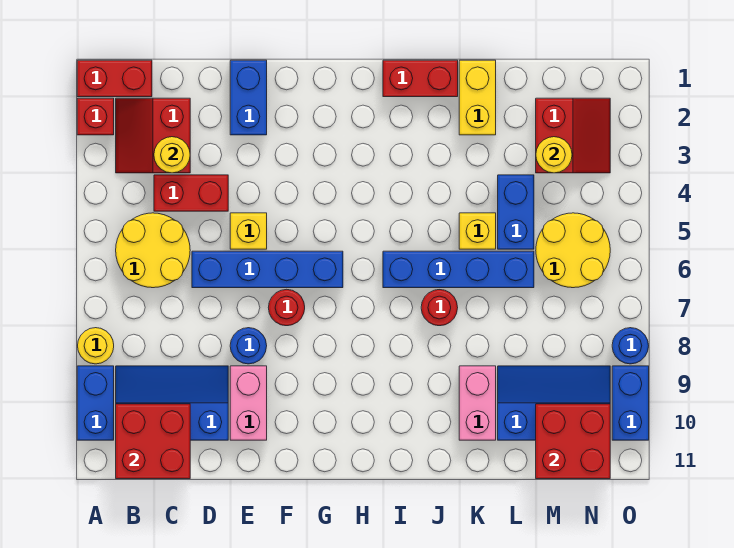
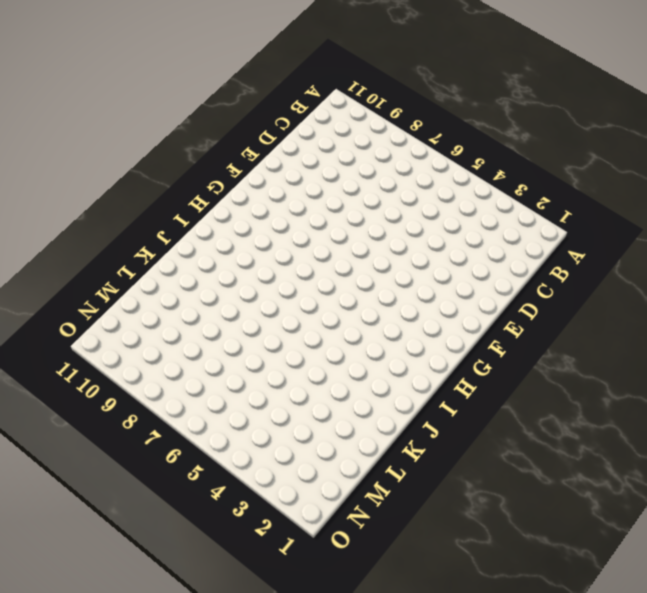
none -> red brick A1:B1 level 1
none -> red brick A2 level 1
none -> yellow round brick A8 level 1
none -> blue brick A9:A10 level 1

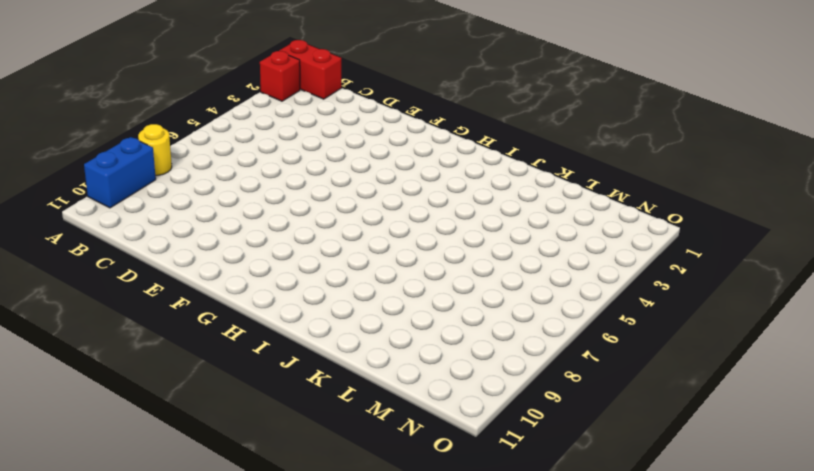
none -> red slope B2:C3 level 1 top C
none -> yellow round brick B5:C6 level 1
none -> blue slope B9:D10 level 1 top 10
none -> red brick C4:D4 level 1

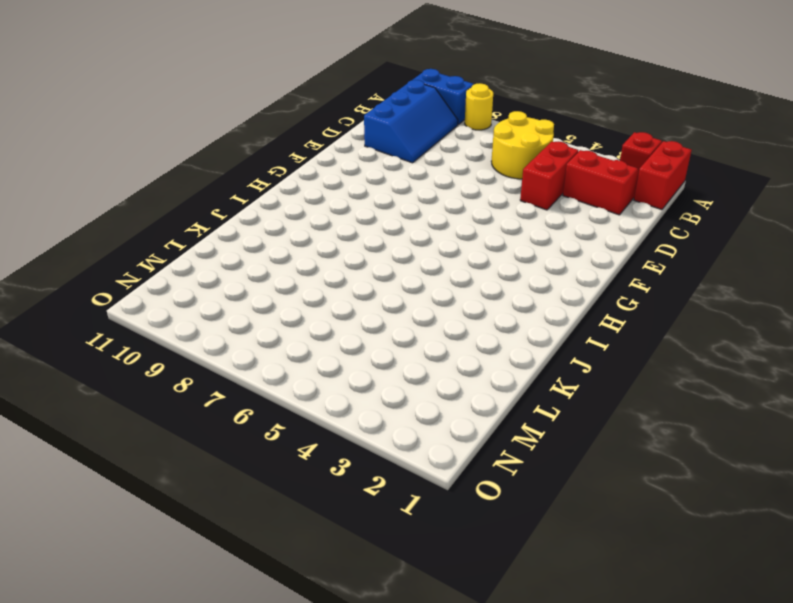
none -> blue brick D6:G6 level 1
none -> blue brick E1:E2 level 1
none -> yellow brick E5 level 1
none -> blue round brick E8 level 1

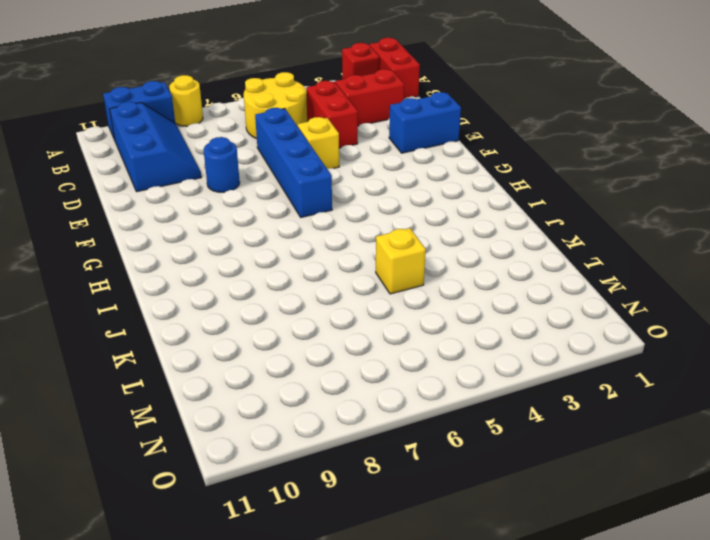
none -> pink brick E9:E10 level 1
none -> red round brick F7 level 1
none -> red brick I1:J1 level 1
none -> blue brick I6:L6 level 1

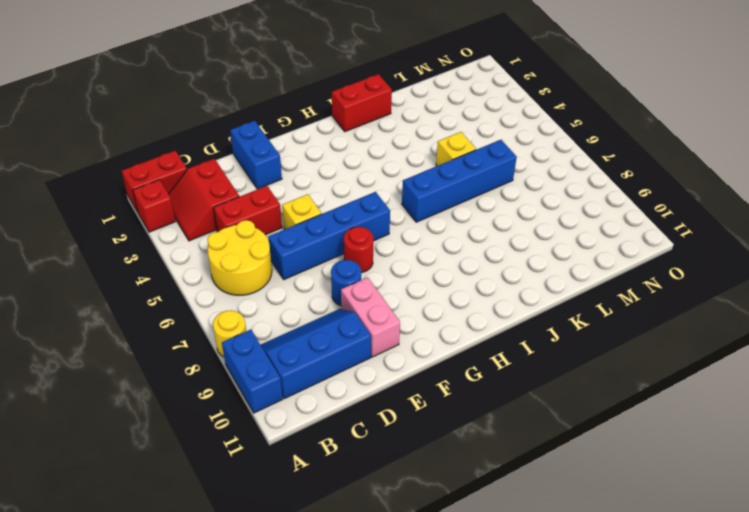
none -> red round brick J7 level 1
none -> yellow brick K1:K2 level 1
none -> pink brick K9:K10 level 1
none -> blue brick L4:L5 level 1

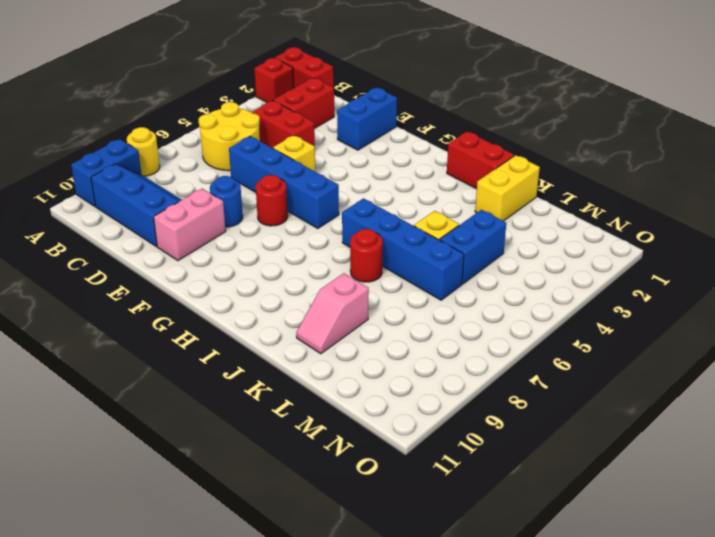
pink slope K9:K10 level 1 top 9 -> pink brick K9:K10 level 1
none -> blue slope L9:N10 level 1 top 10
none -> red slope M2:N3 level 1 top M
none -> yellow round brick M5:N6 level 1
none -> blue round brick O8 level 1

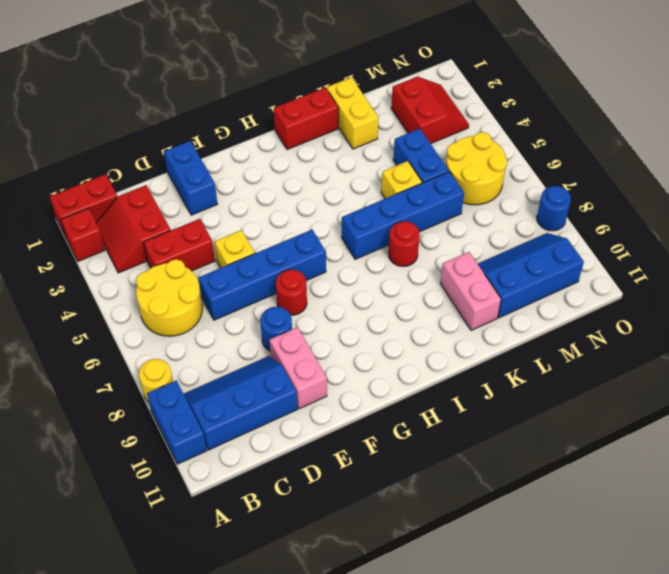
none -> blue brick O9:O10 level 1
none -> red brick B10:C11 level 2
none -> yellow round brick C3 level 2
none -> yellow round brick M3 level 2

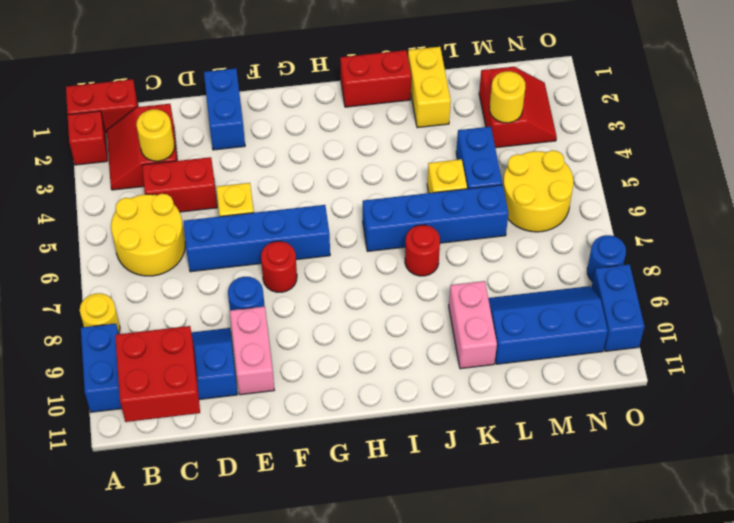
none -> red brick M10:N11 level 2

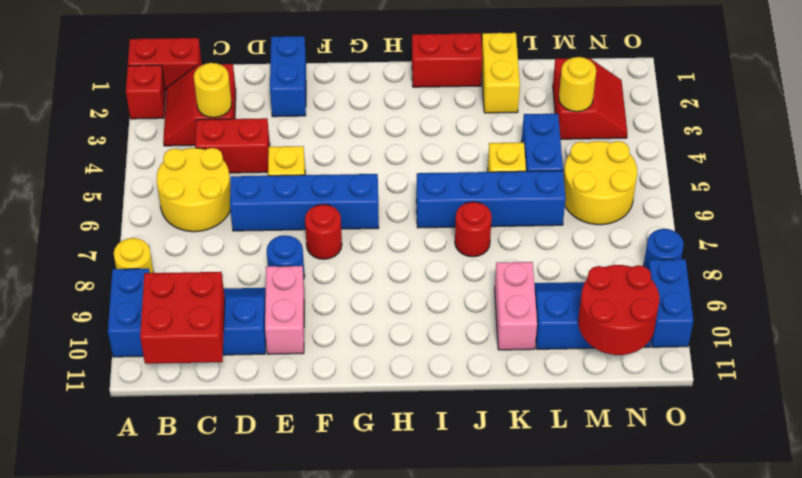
red round brick M10:N11 level 2 -> red brick M10:N11 level 2

